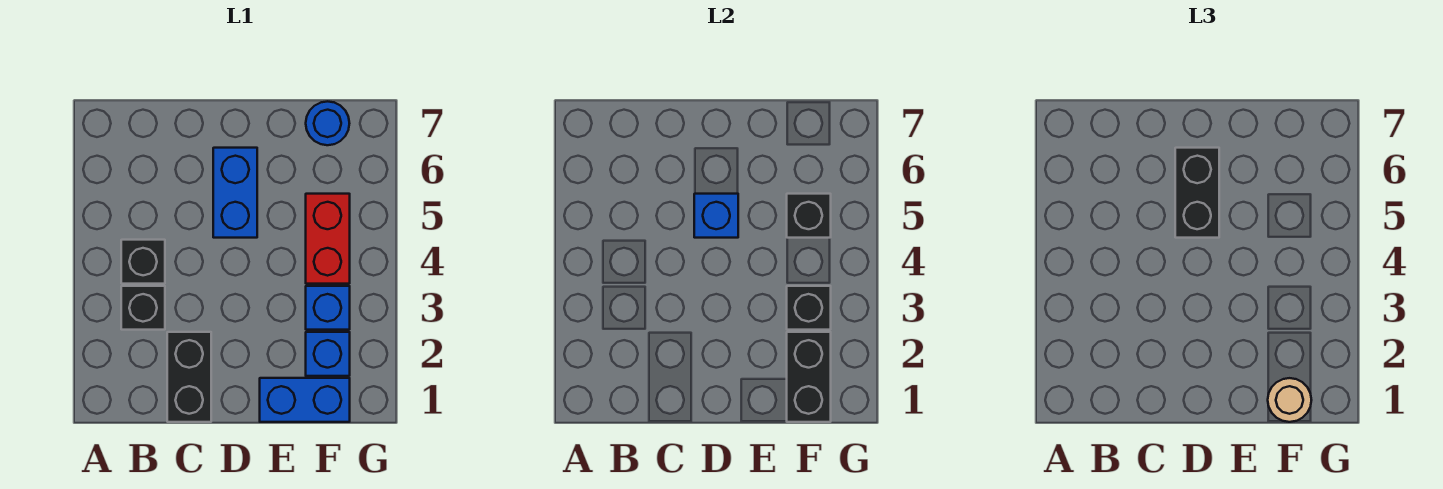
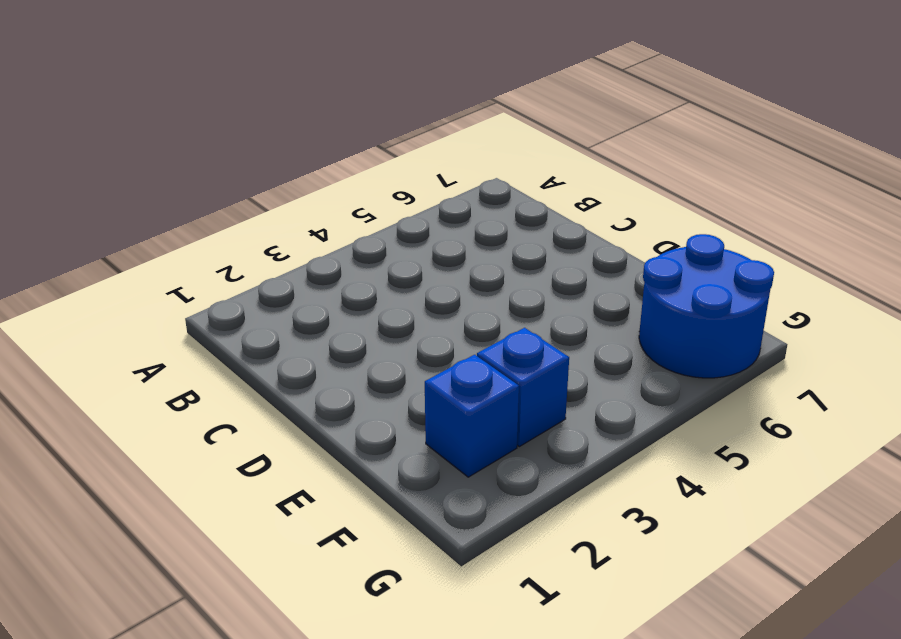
blue round brick F6:G7 level 1 -> blue round brick F7 level 1
none -> black brick B3 level 1
none -> black brick B4 level 1
none -> black brick C1:C2 level 1

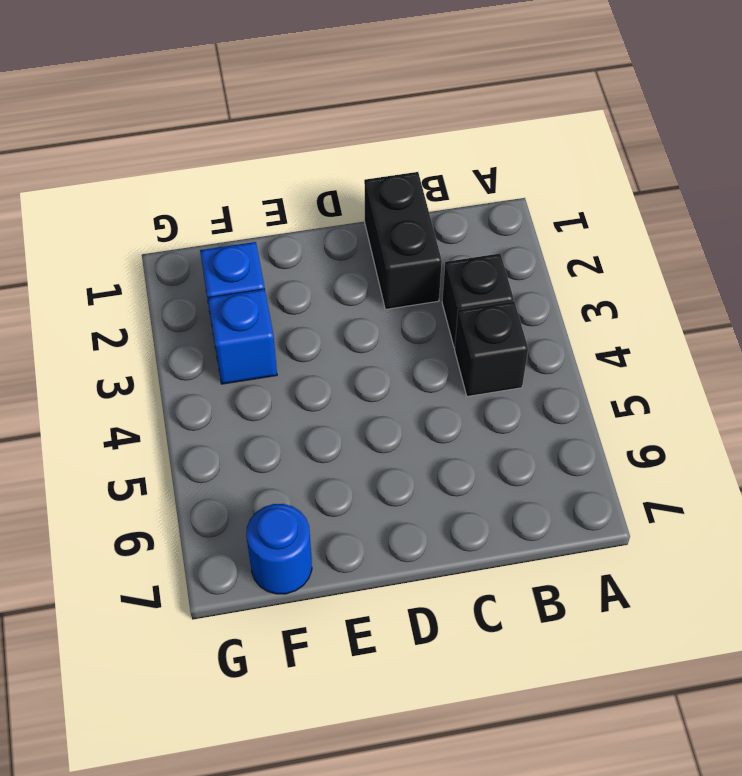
none -> blue brick D5:D6 level 1
none -> blue brick E1:F1 level 1
none -> red brick F4:F5 level 1

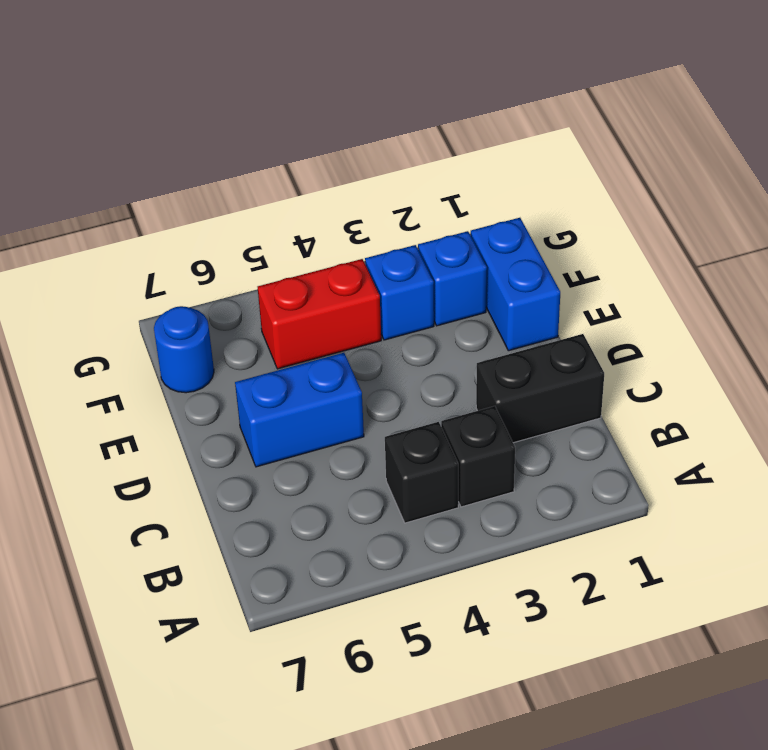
none -> blue brick D5 level 2
none -> black brick F1:F2 level 2
none -> black brick F3 level 2

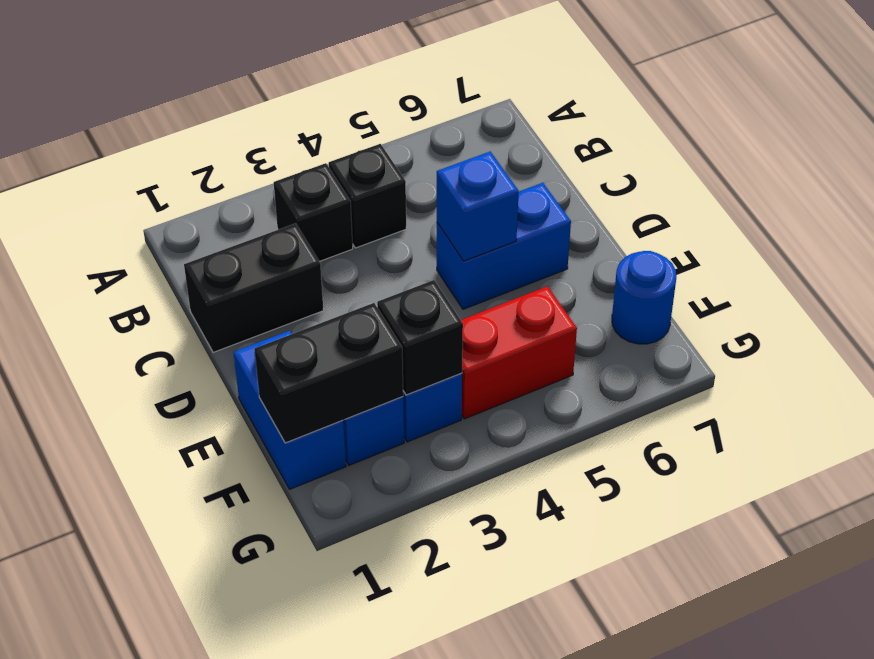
none -> black brick F5 level 2
none -> black brick D5:D6 level 3
none -> tan round brick F1 level 3

